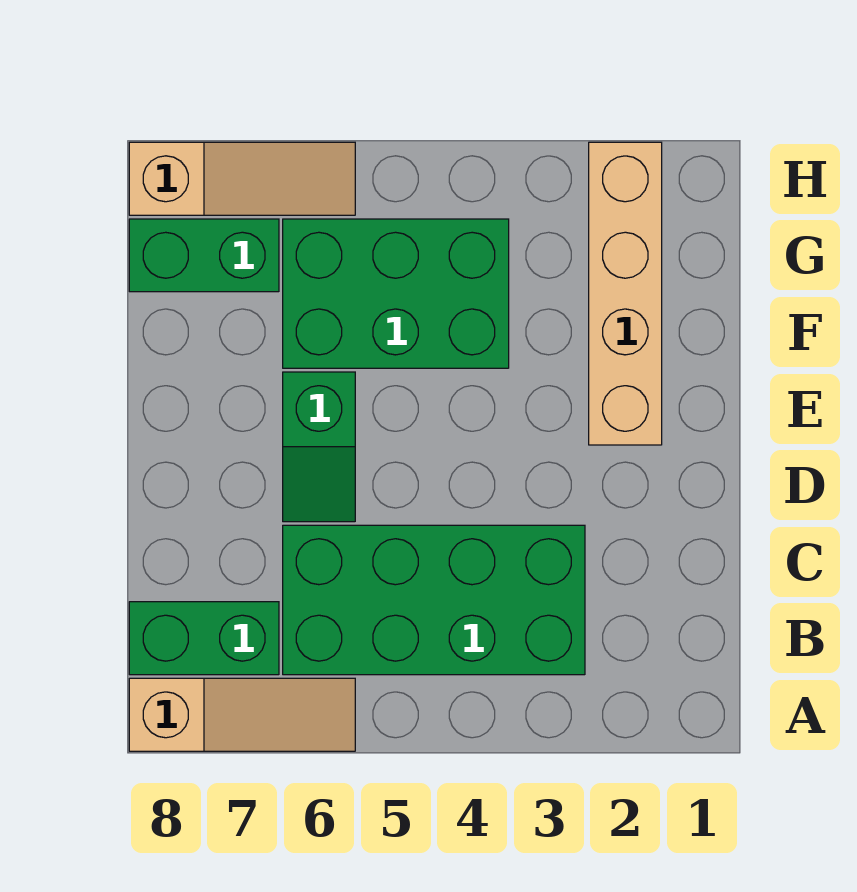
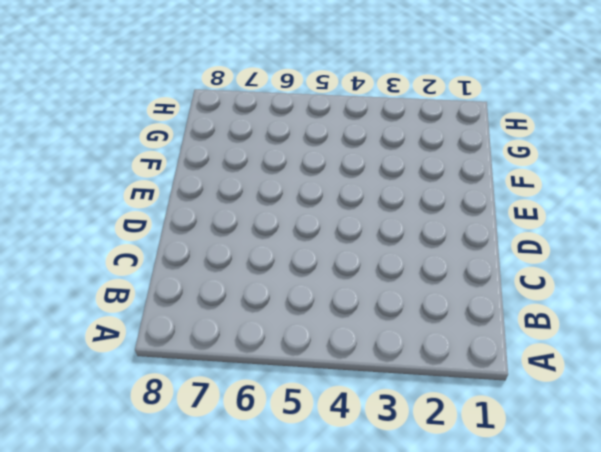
none -> tan slope A6:A8 level 1 top 8
none -> green brick B3:C6 level 1

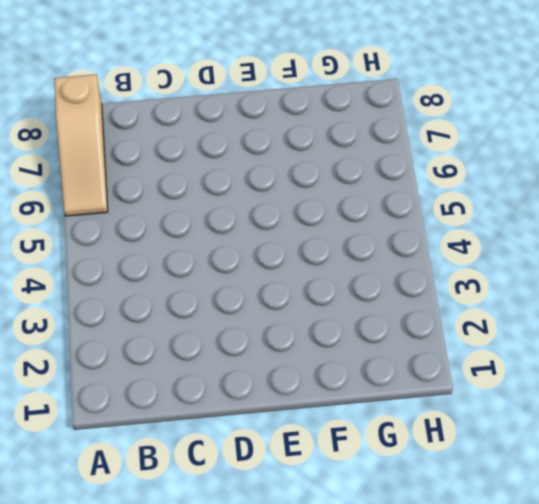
none -> green brick B3:C6 level 1
none -> green brick B7:B8 level 1

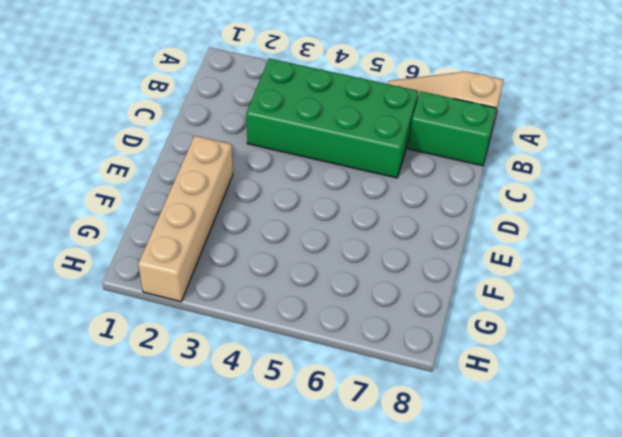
none -> green slope D6:E6 level 1 top E
none -> green brick F4:G6 level 1

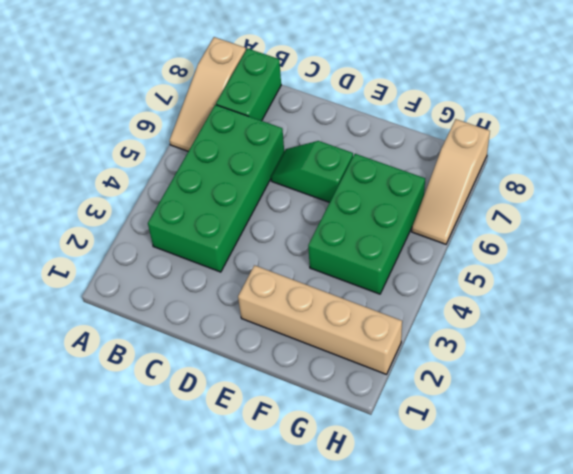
none -> green brick G7:G8 level 1

